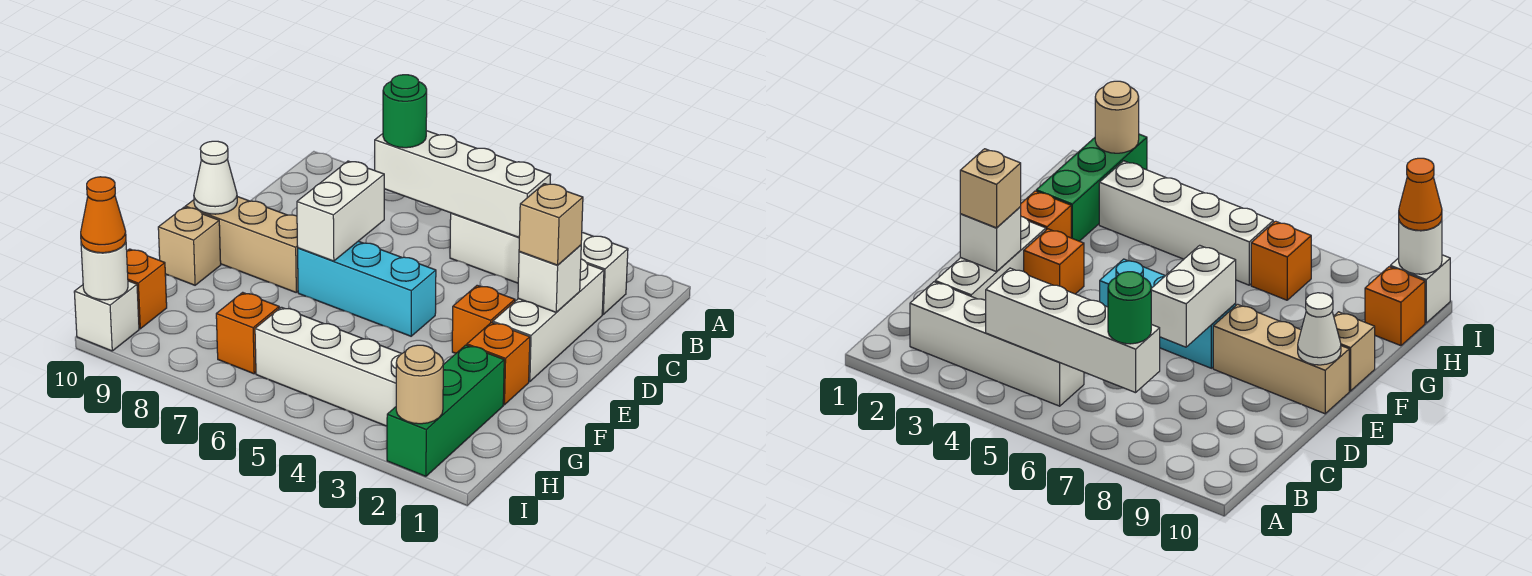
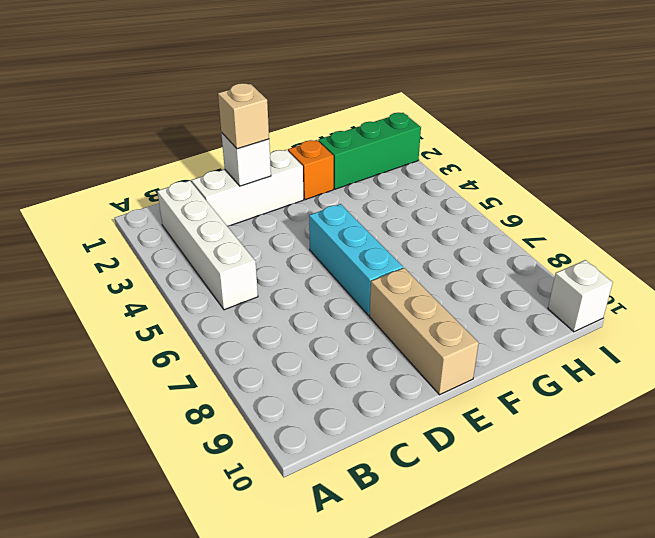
none -> orange brick E3 level 1
none -> tan brick F10 level 1
none -> white brick H3:H6 level 1

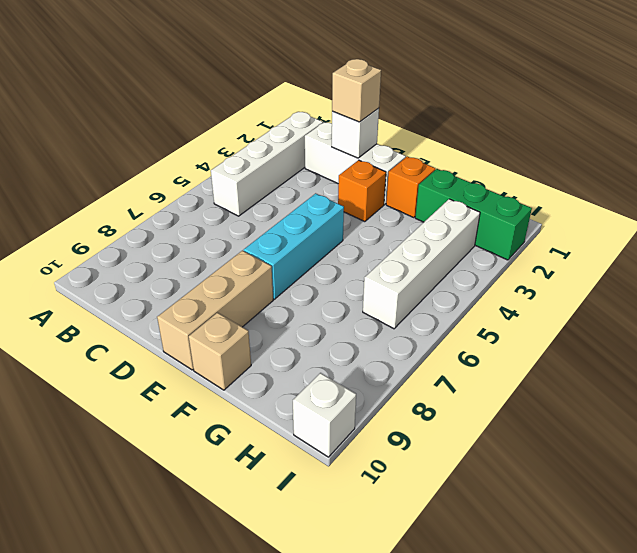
none -> orange brick H7 level 1
none -> orange brick H10 level 1
none -> white brick B4:B7 level 2

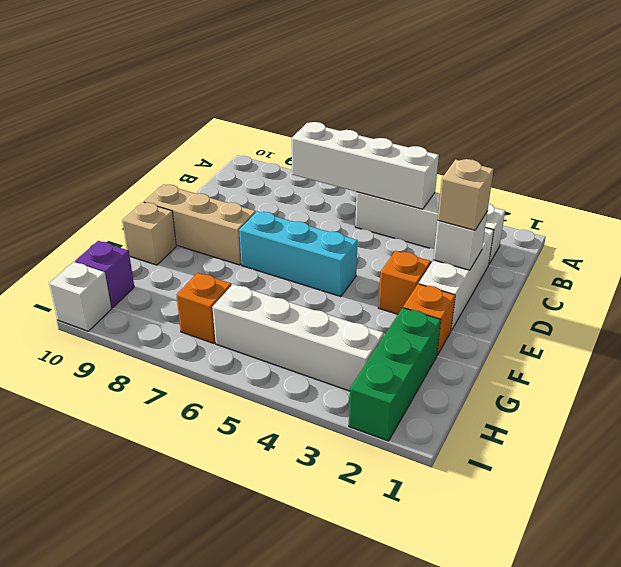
purple brick H10 level 1 -> orange brick H10 level 1
none -> white brick D7:E7 level 2
none -> white cone E10 level 2
none -> tan round brick I2 level 2

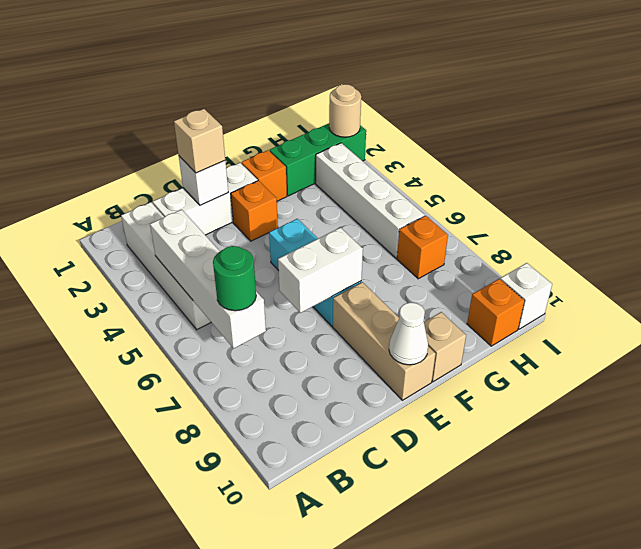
none -> white round brick I10 level 2
none -> orange cone I10 level 3

